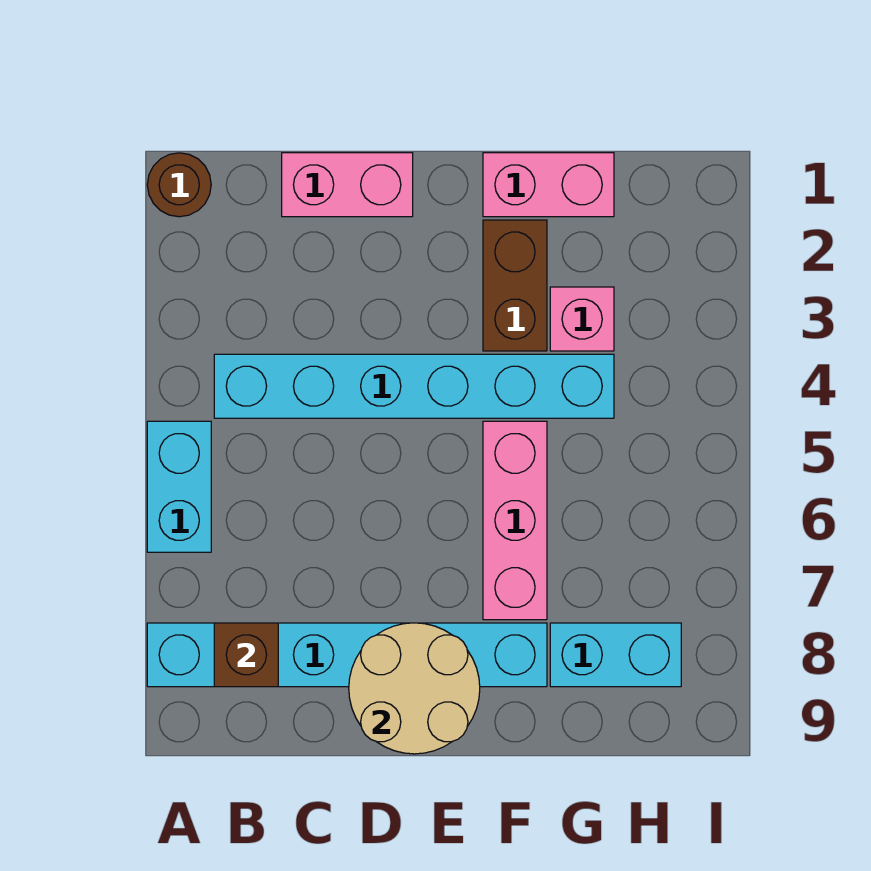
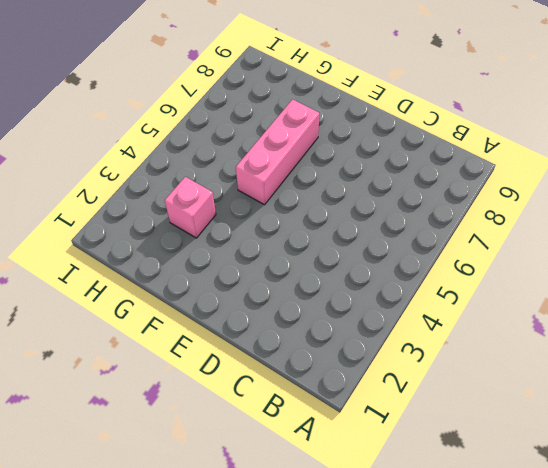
none -> brown round brick A1 level 1
none -> cyan brick A5:A6 level 1
none -> cyan brick A8:F8 level 1

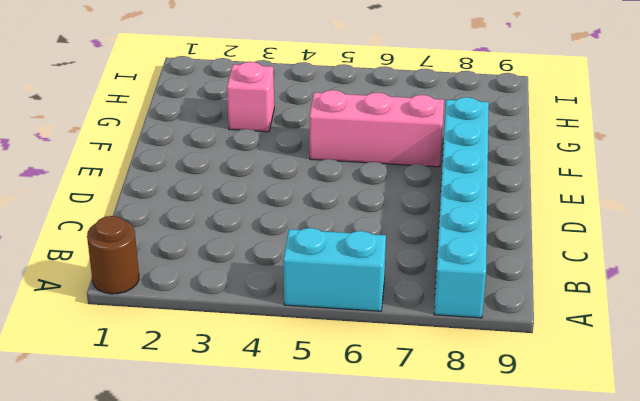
none -> cyan brick B4:G4 level 1
none -> pink brick C1:D1 level 1
none -> pink brick F1:G1 level 1

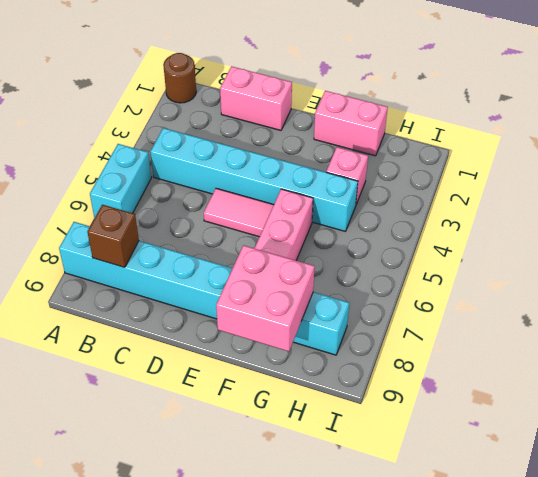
pink tile D5:E5 level 1 -> none
pink brick F8:G9 level 2 -> none
none -> brown brick F2:F3 level 1
none -> tan round brick D8:E9 level 2

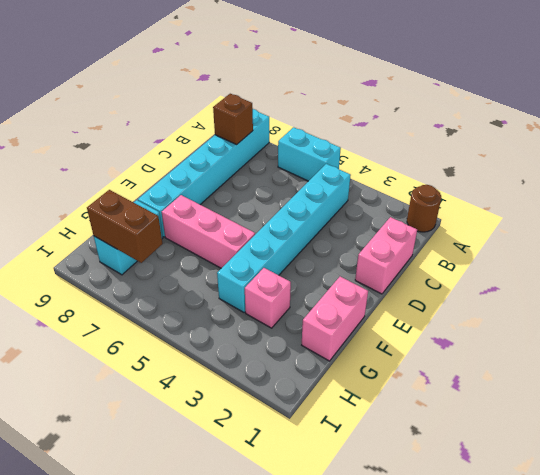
brown brick H7:H8 level 2 -> brown brick F2:F3 level 1
none -> tan round brick D8:E9 level 2

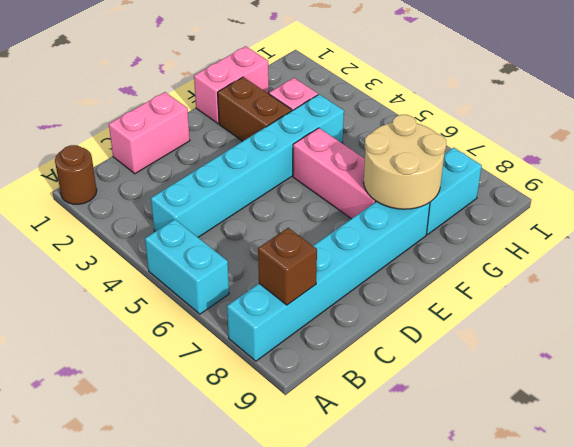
tan round brick F7:G8 level 2 -> tan round brick D8:E9 level 2

